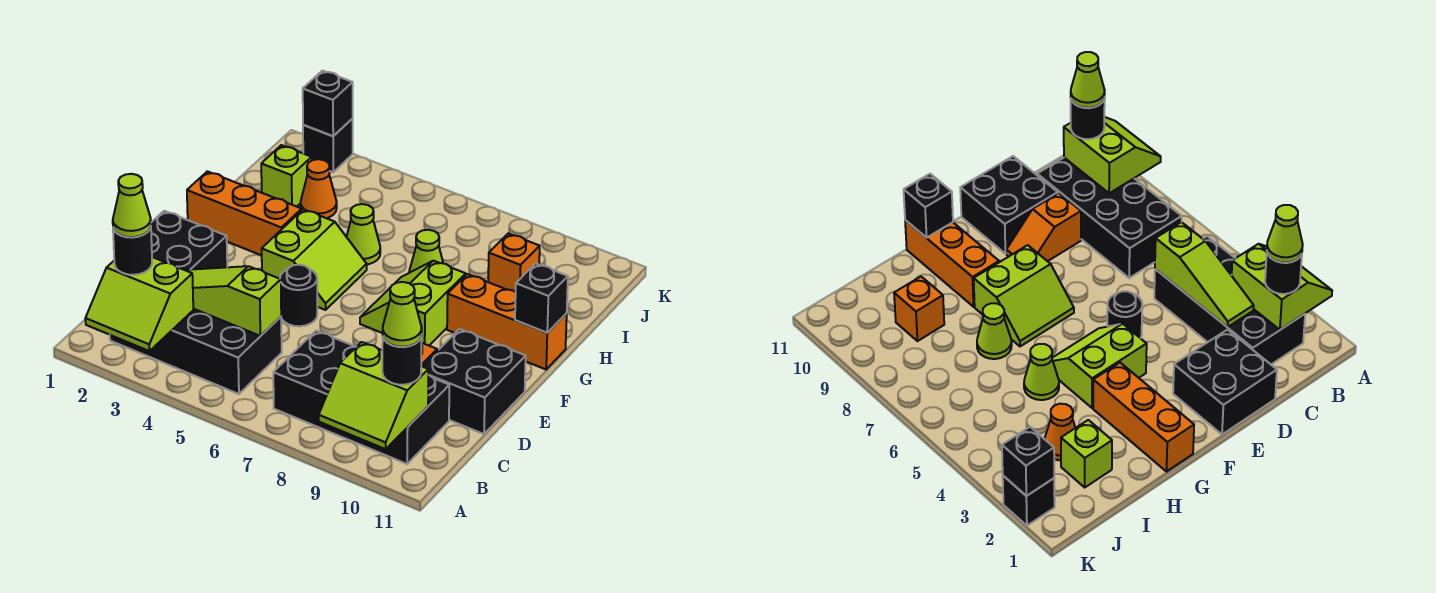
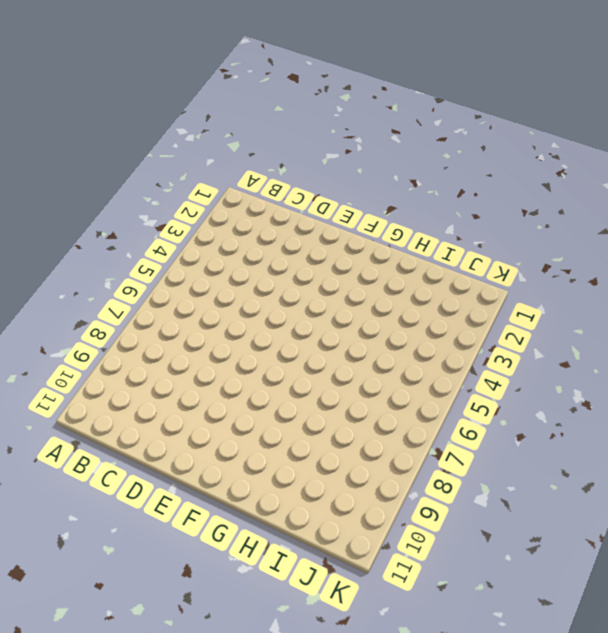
none -> black brick B2:C5 level 1
none -> black brick B7:C10 level 1
none -> black brick D1:E2 level 1

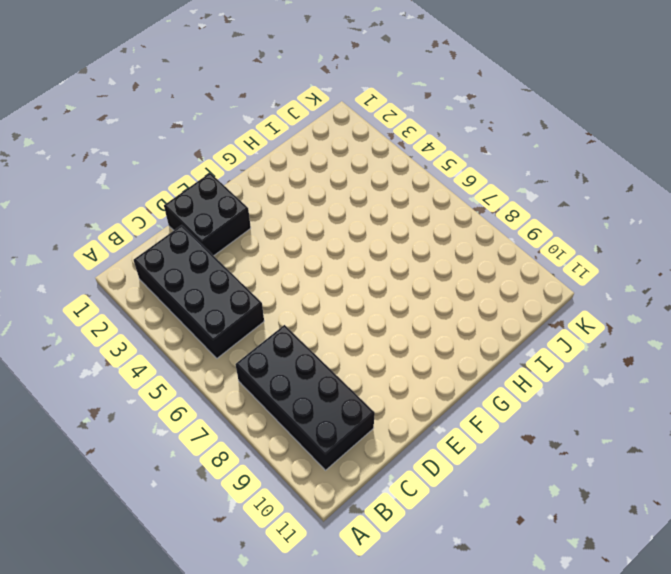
none -> orange slope D9:E9 level 1 top D
none -> black brick D10:E11 level 1
none -> black round brick E5 level 1

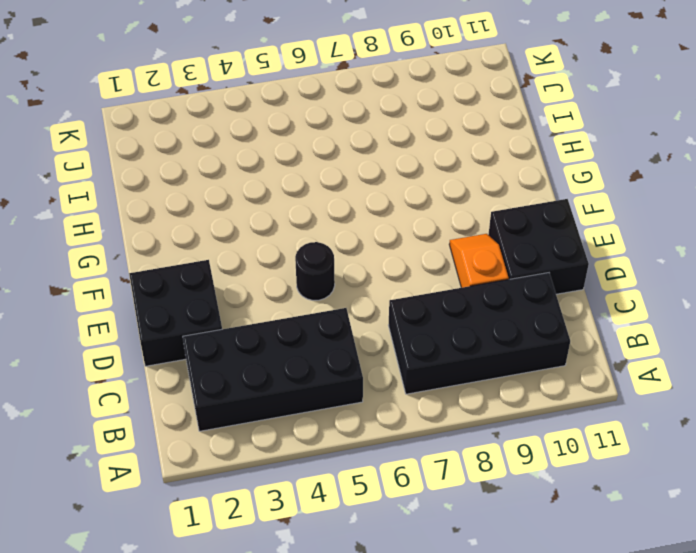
none -> lime slope F4:G5 level 1 top 4
none -> lime slope F7:G8 level 1 top 8
none -> orange brick G1:G3 level 1

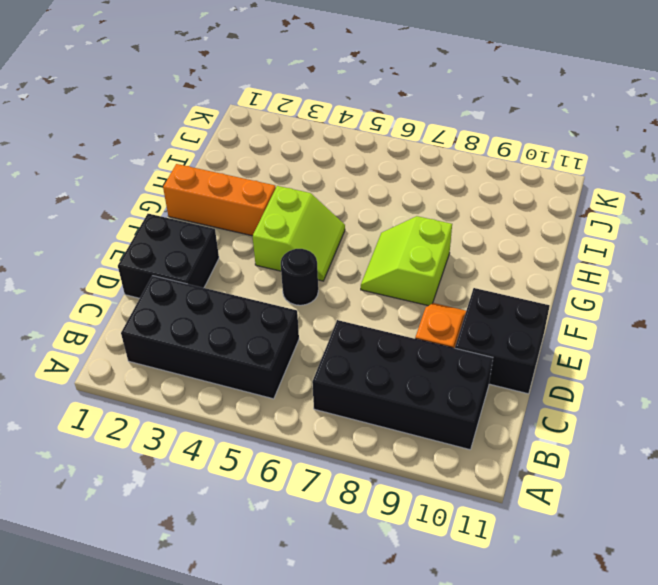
none -> orange brick G9:G11 level 1
none -> lime cone H5 level 1
none -> lime cone H7 level 1

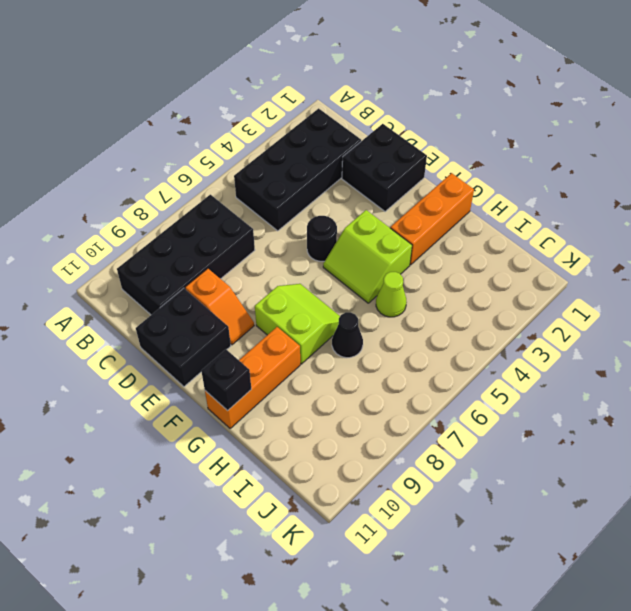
black cone H7 level 1 -> lime cone H7 level 1
none -> lime brick I2 level 1
none -> orange cone I3 level 1
none -> orange brick I9 level 1

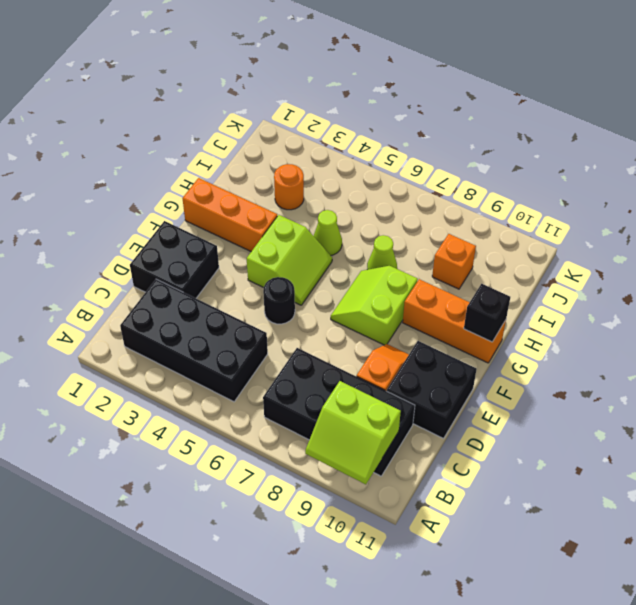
orange round brick I3 level 1 -> orange cone I3 level 1
none -> lime brick I2 level 1
none -> black brick K2 level 1
none -> lime slope A2:B3 level 2 top B

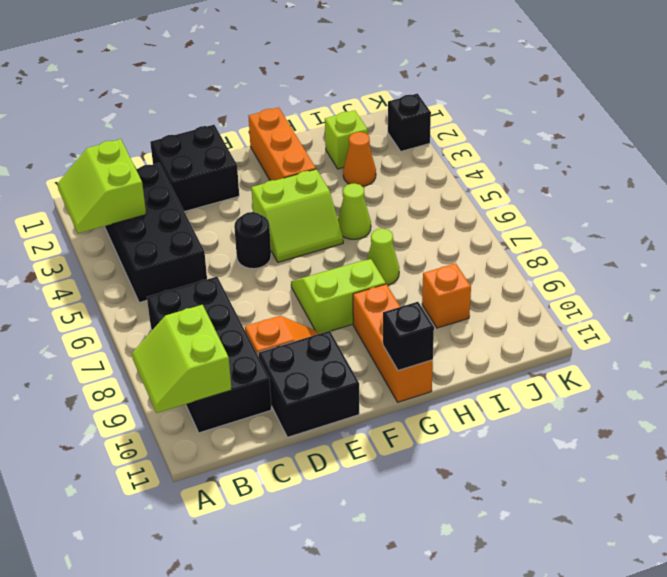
none -> lime slope C3:C5 level 2 top 5
none -> black brick K2 level 2
none -> black round brick B2 level 3

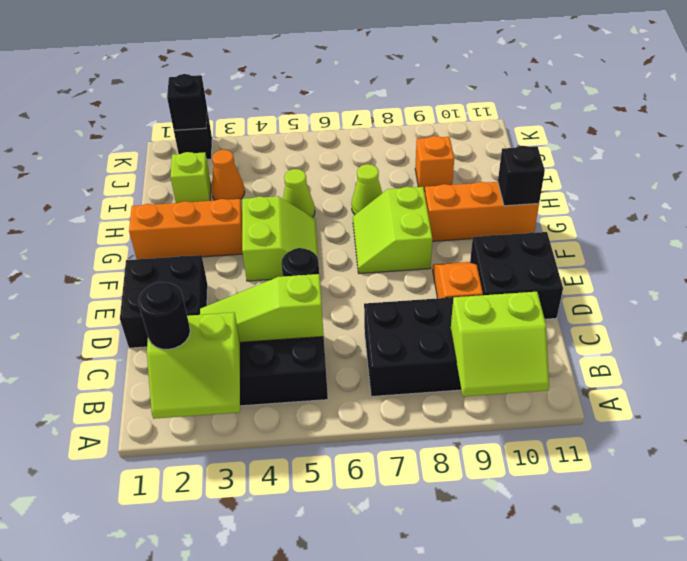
none -> black round brick B10 level 3
none -> lime cone B2 level 4
none -> lime cone B10 level 4

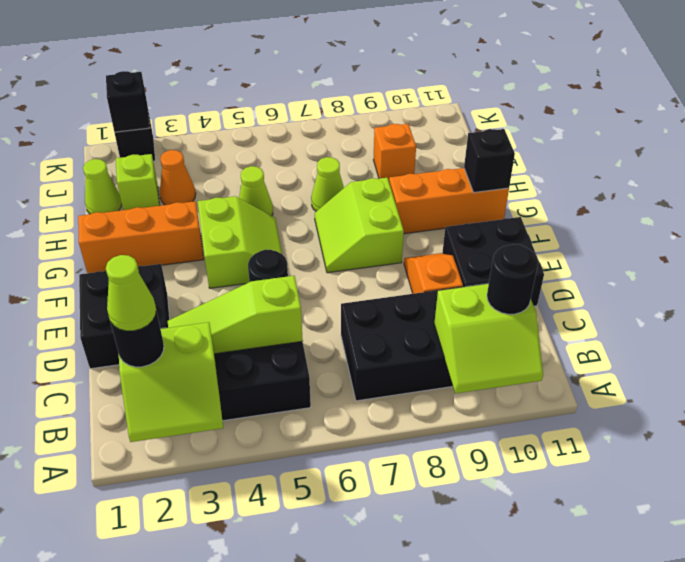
lime cone I1 level 1 -> lime cone B10 level 4

